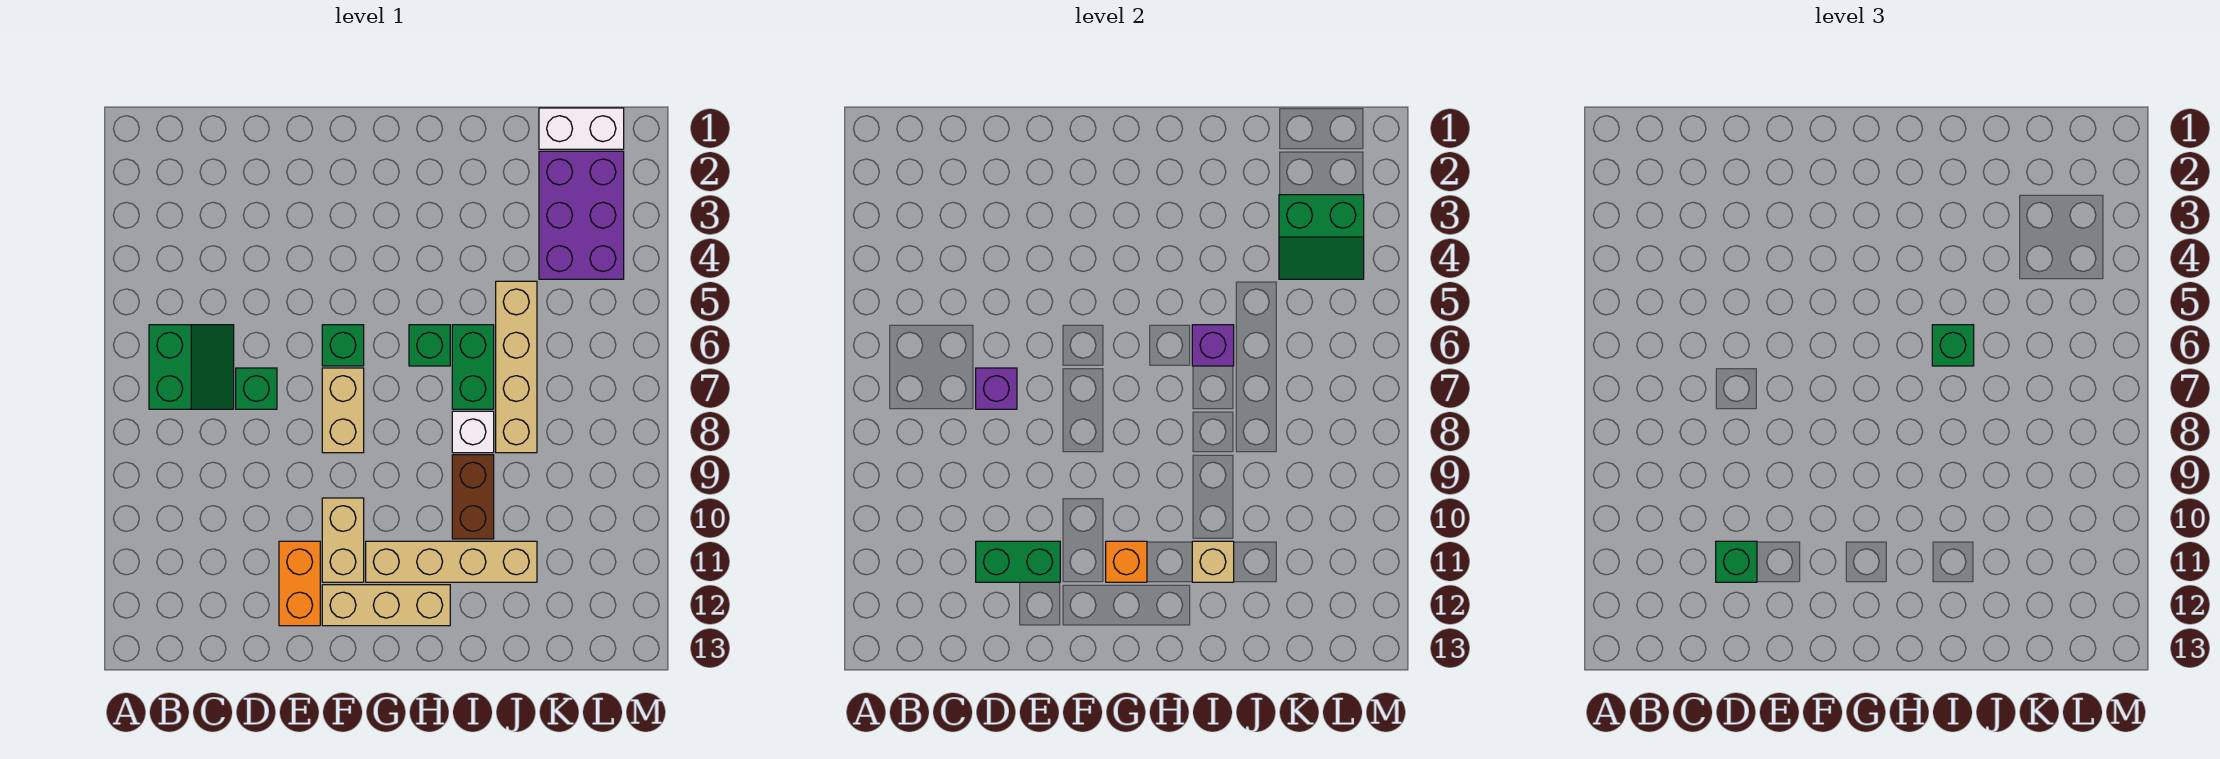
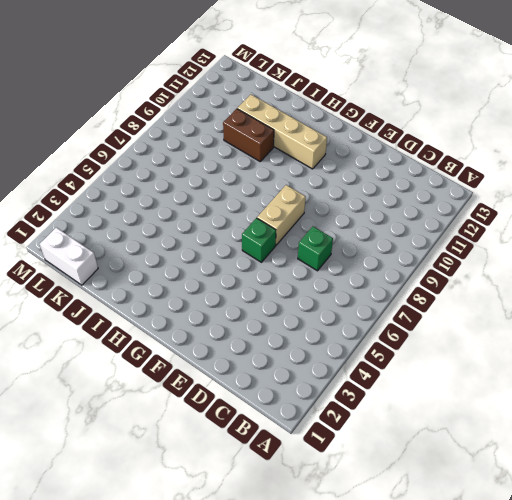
brown brick I10:J10 level 1 -> brown brick I9:I10 level 1
none -> green slope B6:C7 level 1 top B
none -> orange brick E11:E12 level 1
none -> tan brick F10:F11 level 1

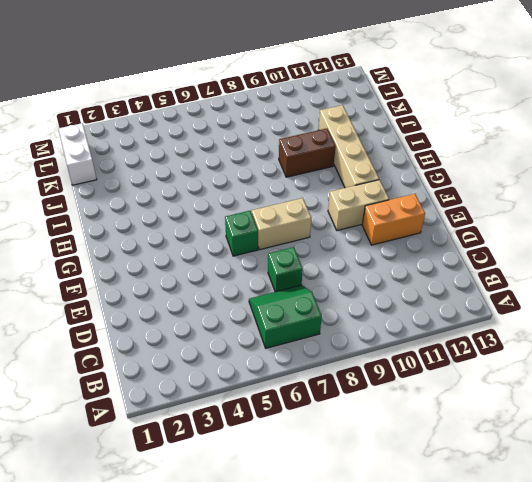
none -> tan brick F12:H12 level 1
none -> green brick H6 level 1
none -> green brick I6:I7 level 1

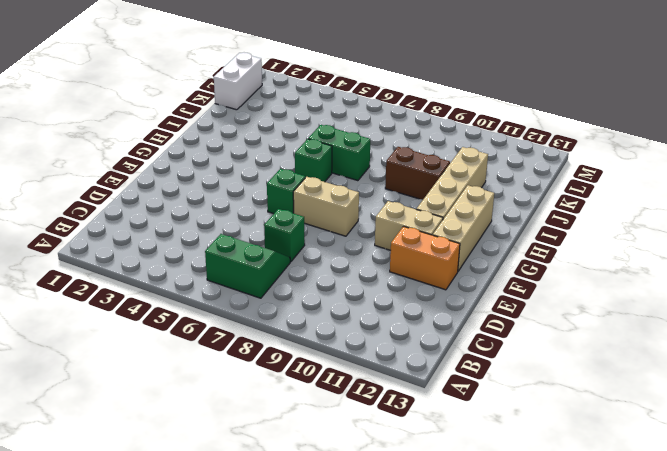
none -> white brick I8 level 1
none -> tan brick J5:J8 level 1
none -> purple brick K2:L4 level 1

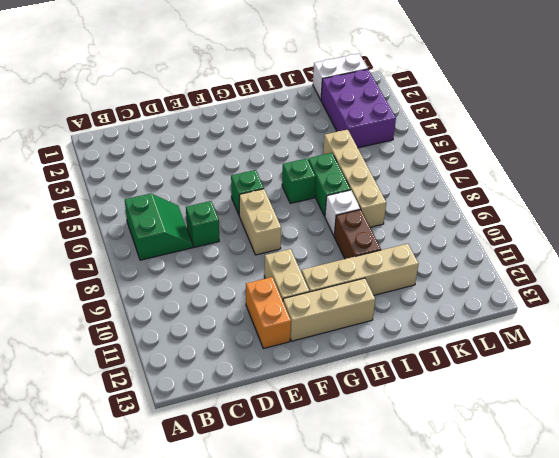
none -> purple brick D7 level 2
none -> green brick D11:E11 level 2
none -> orange brick G11 level 2

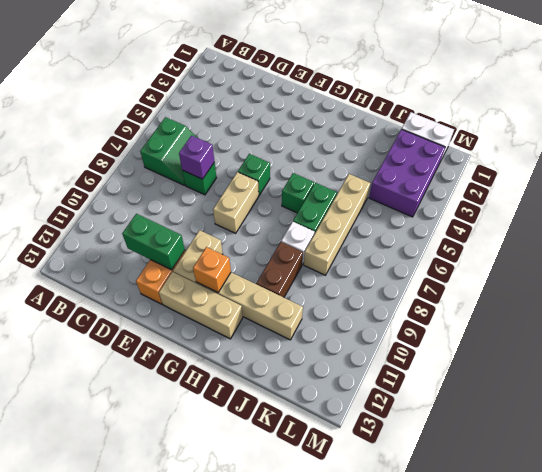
none -> purple brick I6 level 2
none -> tan brick I11 level 2
none -> green slope K3:L4 level 2 top 3

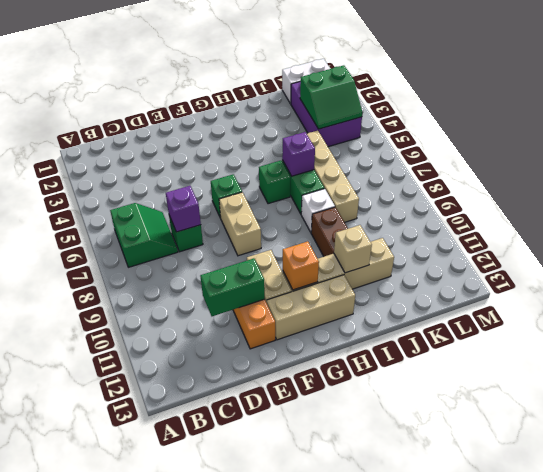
none -> green brick D11 level 3
none -> green brick I6 level 3

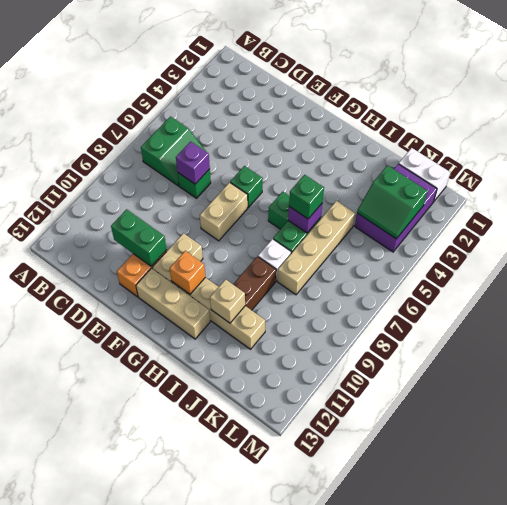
none -> green brick D11 level 3

